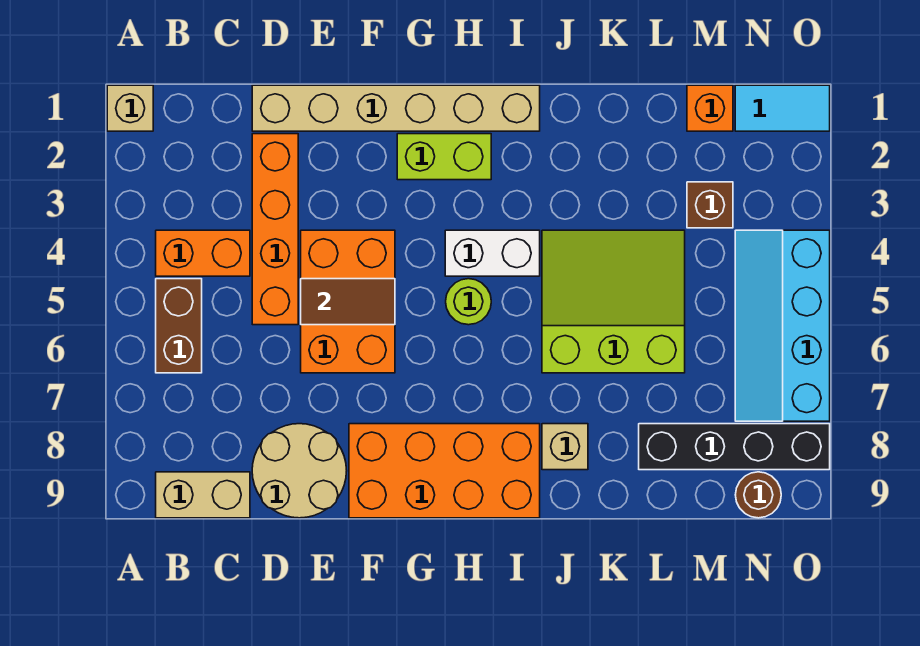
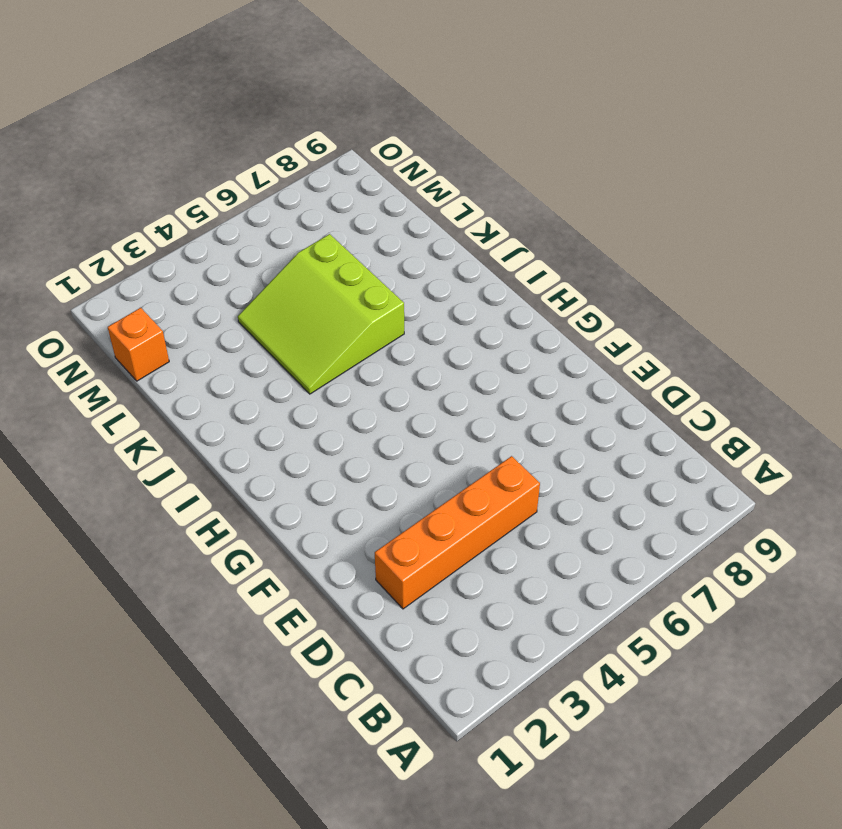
none -> tan brick A1 level 1
none -> orange brick B4:C4 level 1
none -> brown brick B5:B6 level 1

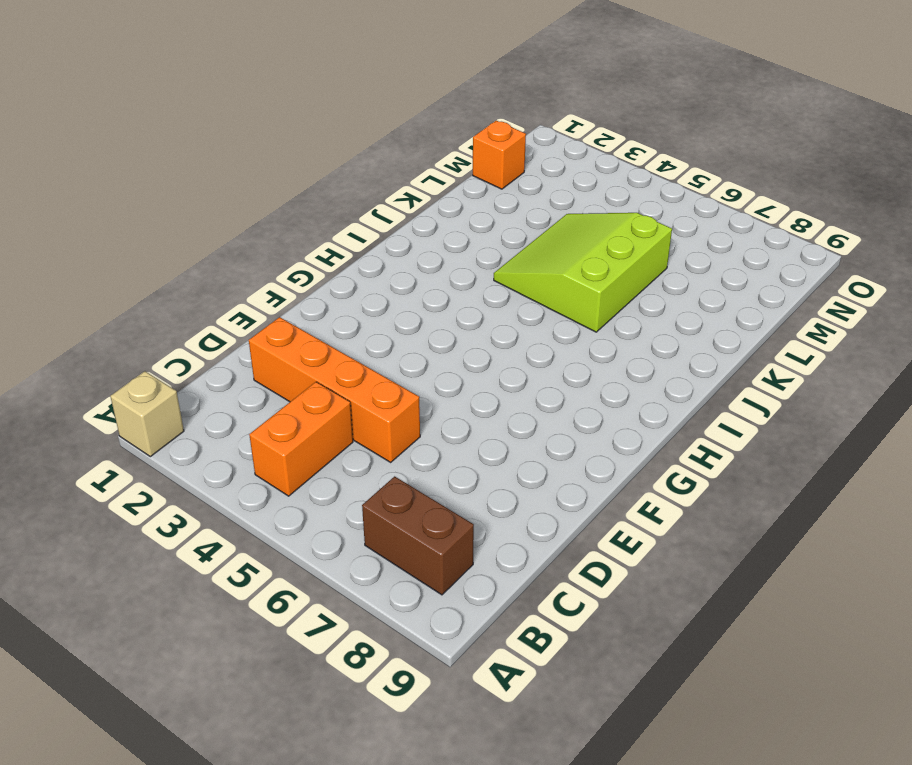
brown brick B7:B8 level 1 -> brown brick B5:B6 level 1
none -> tan brick B9:C9 level 1
none -> tan brick D1:I1 level 1
none -> tan round brick D8:E9 level 1

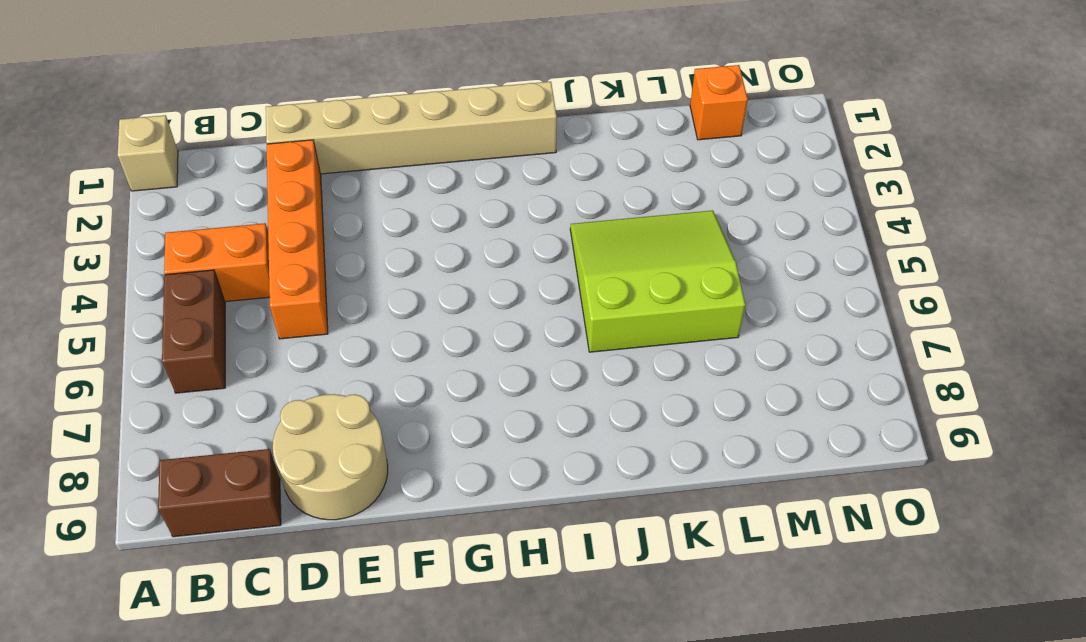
brown brick B9:C9 level 1 -> tan brick B9:C9 level 1
none -> orange brick E4:F6 level 1
none -> orange brick F8:I9 level 1
none -> lime brick G2:H2 level 1

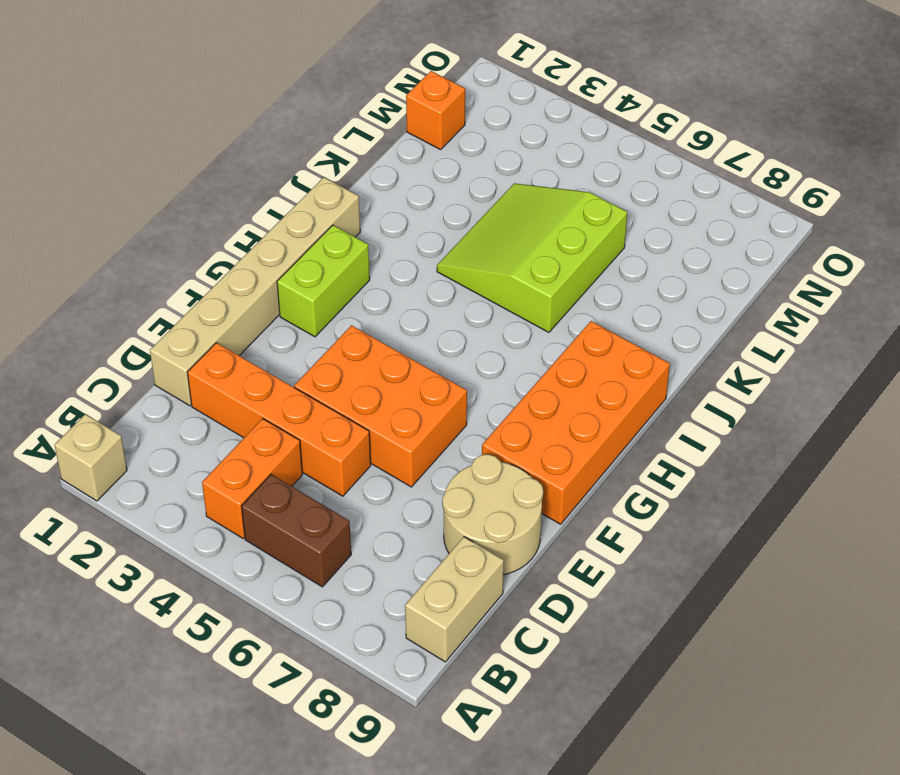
none -> white brick H4:I4 level 1
none -> lime round brick H5 level 1
none -> tan brick J8 level 1

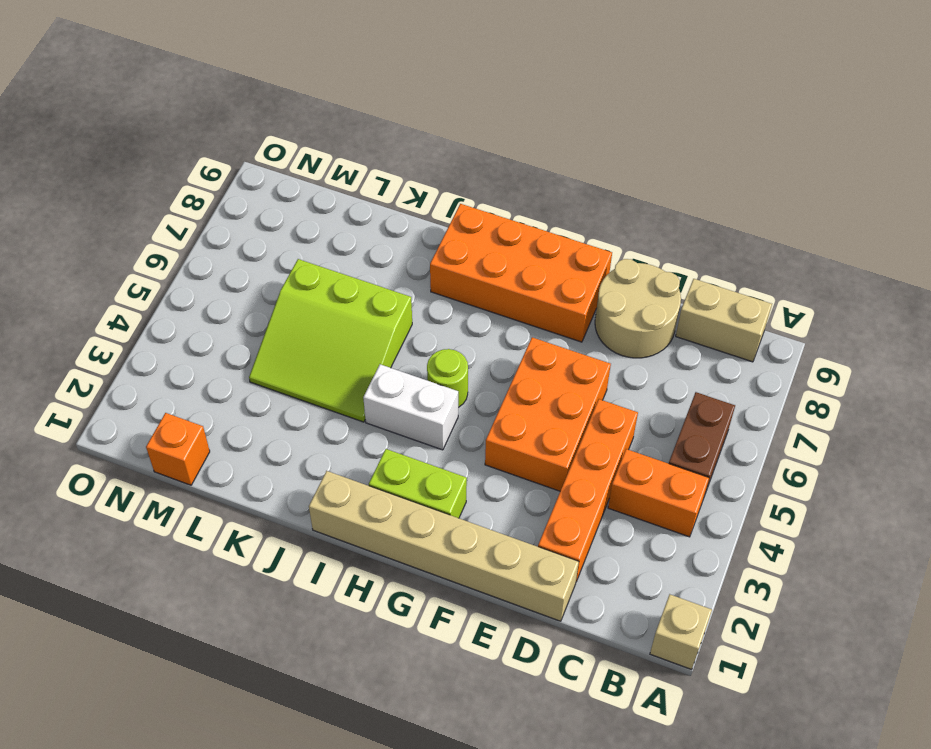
none -> tan brick J8 level 1
none -> black brick L8:O8 level 1
none -> brown brick M3 level 1

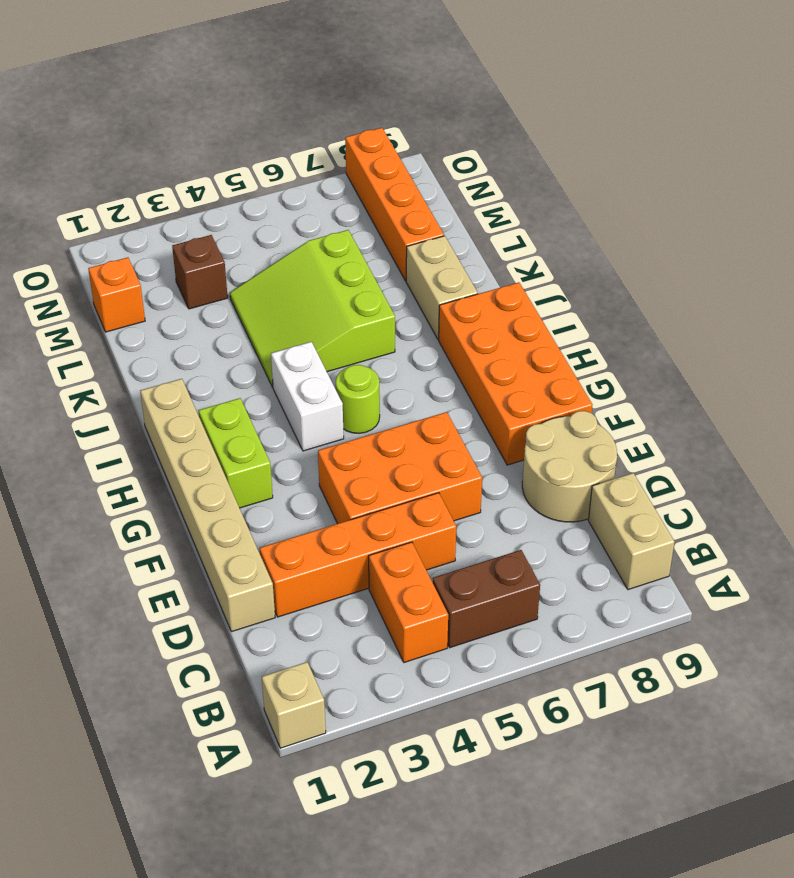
tan brick J8:K8 level 1 -> tan brick J8 level 1
orange brick L8:O8 level 1 -> black brick L8:O8 level 1
none -> cyan tile N1:O1 level 1
none -> cyan slope N4:O7 level 1 top O
none -> brown round brick N9 level 1

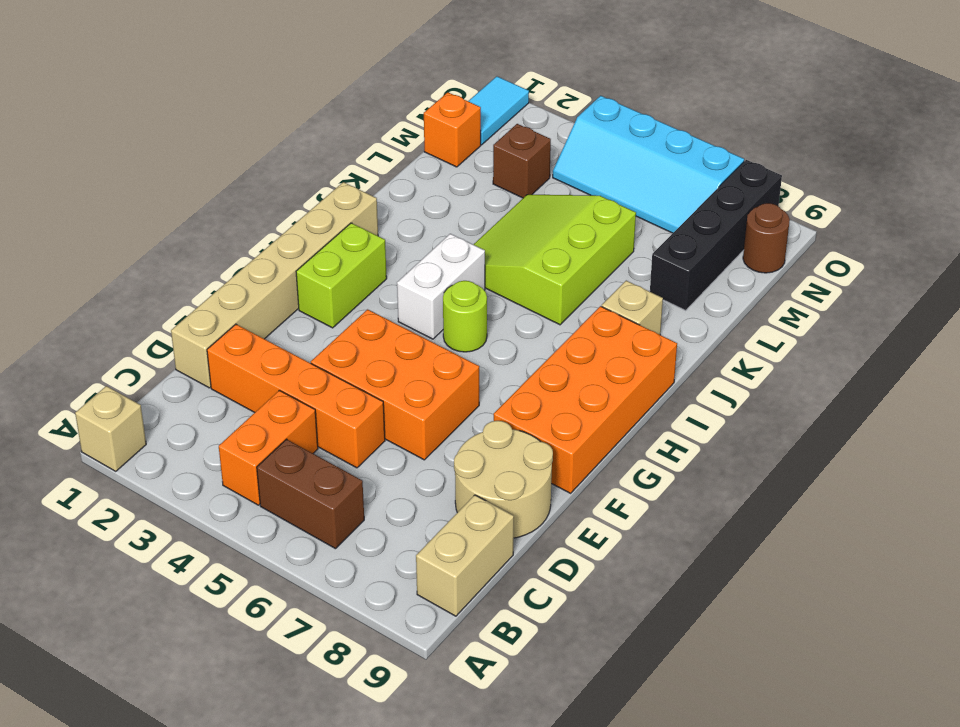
none -> brown tile E5:F5 level 2

